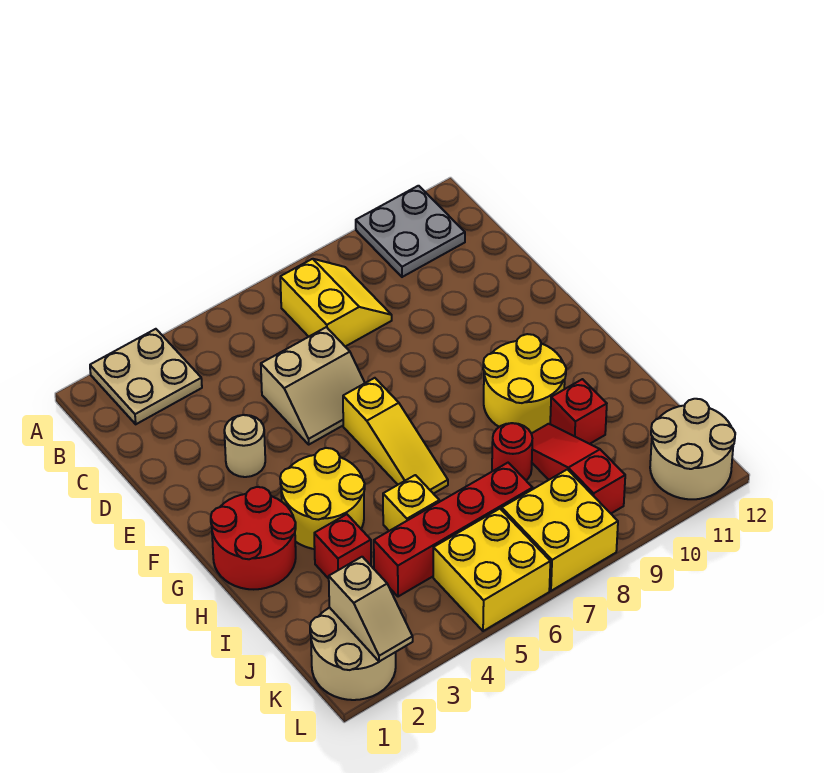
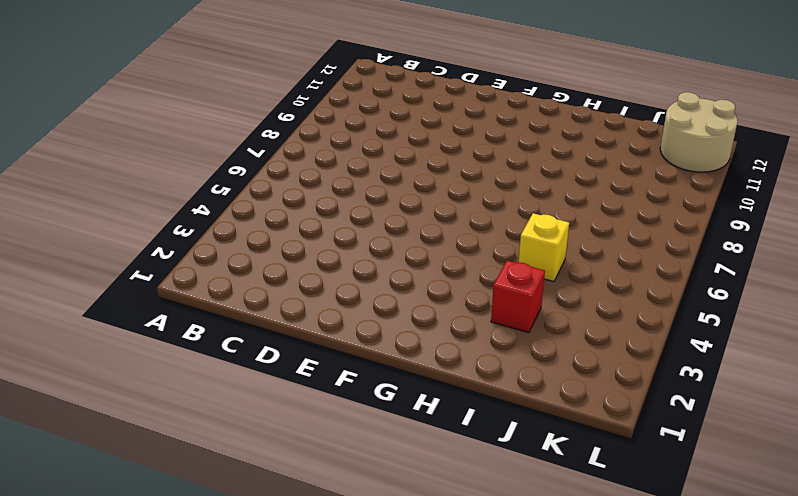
none -> tan plate A2:B3 level 1
none -> grey plate A10:B11 level 1
none -> yellow slope B7:C8 level 1 top 7

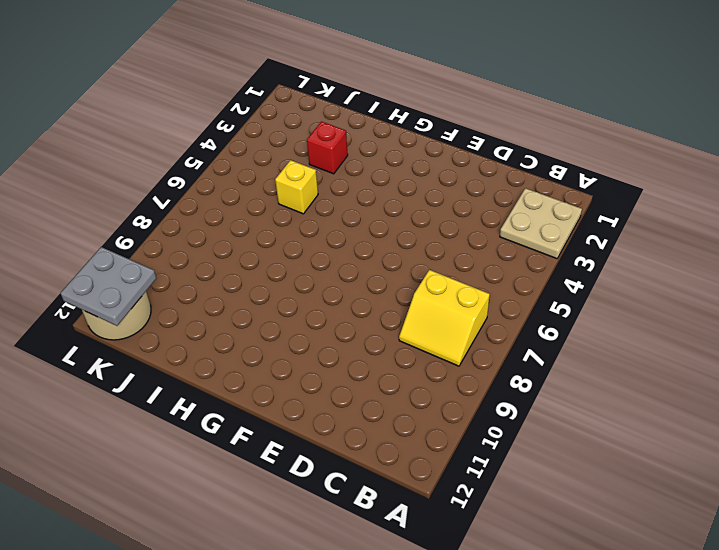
grey plate K11:L12 level 2 -> grey plate A10:B11 level 1
none -> tan slope D5:E6 level 1 top D
none -> tan round brick E3 level 1
none -> yellow slope F6:H6 level 1 top F

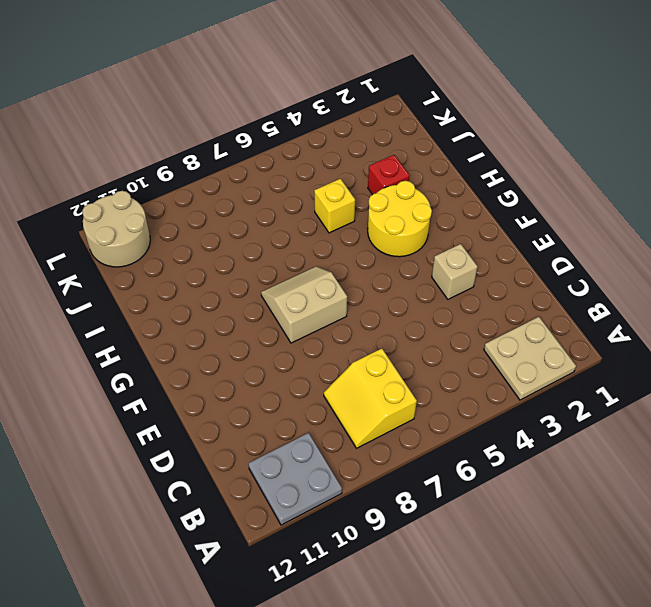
tan brick E3 level 1 -> tan round brick E3 level 1
tan slope F7:G8 level 1 top F -> tan slope D5:E6 level 1 top D
none -> yellow slope F6:H6 level 1 top F
none -> red round brick G1:H2 level 1
none -> yellow round brick G9:H10 level 1

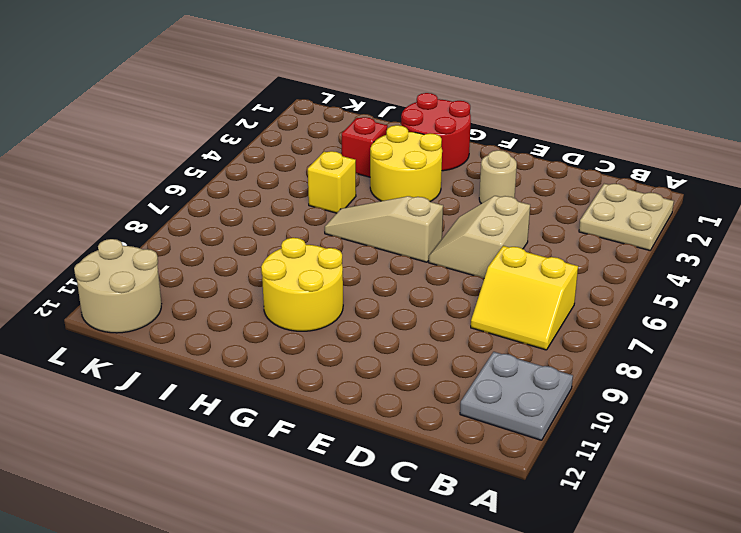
tan slope F6:H6 level 1 top F -> yellow slope F6:H6 level 1 top F
none -> red round brick I8 level 1
none -> red slope I9:K9 level 1 top K
none -> red brick I10 level 1

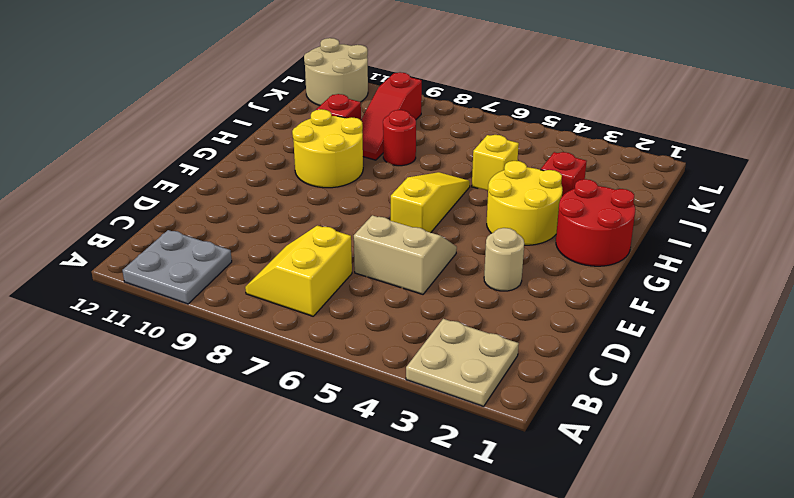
none -> red brick J4:J7 level 1
none -> tan round brick K1:L2 level 1
none -> yellow brick K5:L6 level 1

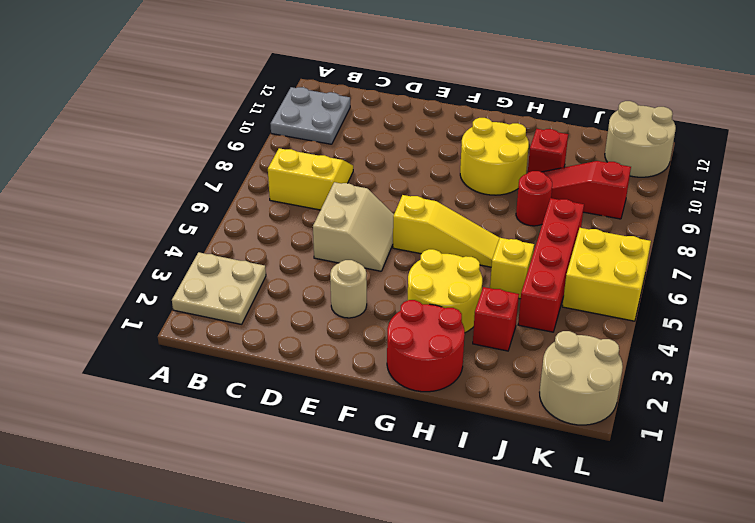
none -> yellow brick K7:L8 level 1
none -> tan slope K2:L2 level 2 top K

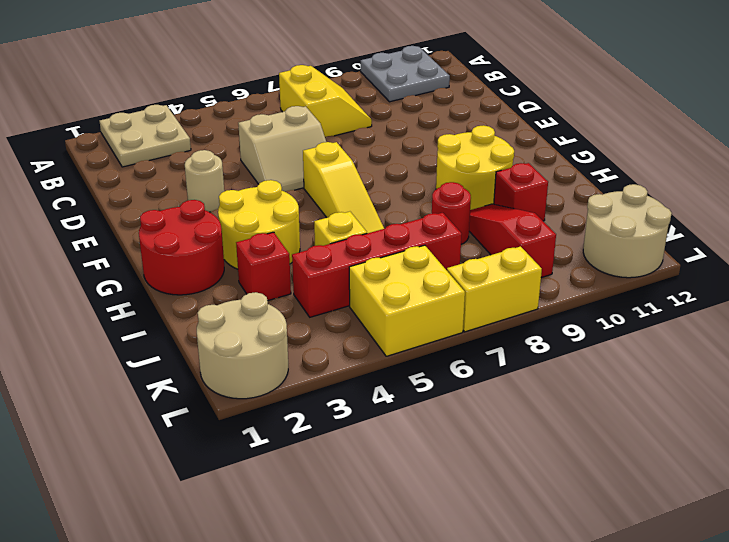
yellow brick L7:L8 level 1 -> yellow brick K7:L8 level 1
none -> tan slope K2:L2 level 2 top K

